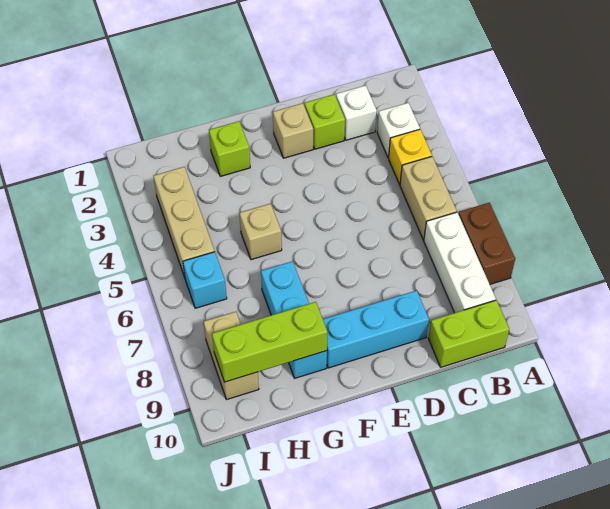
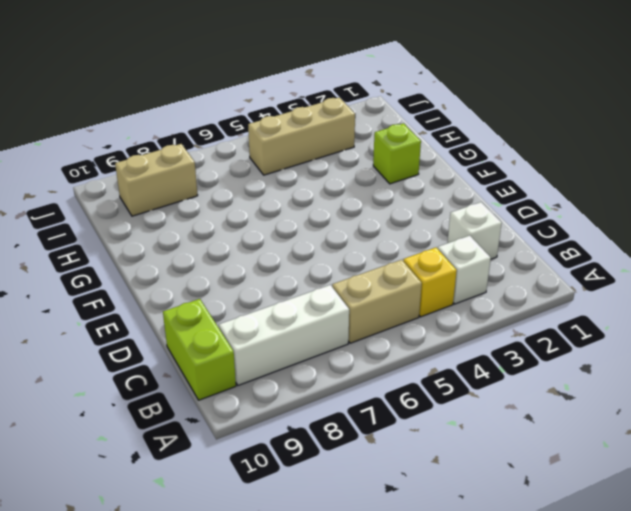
none -> brown brick A7:A8 level 1
none -> lime brick D2 level 1
none -> cyan brick D9:F9 level 1

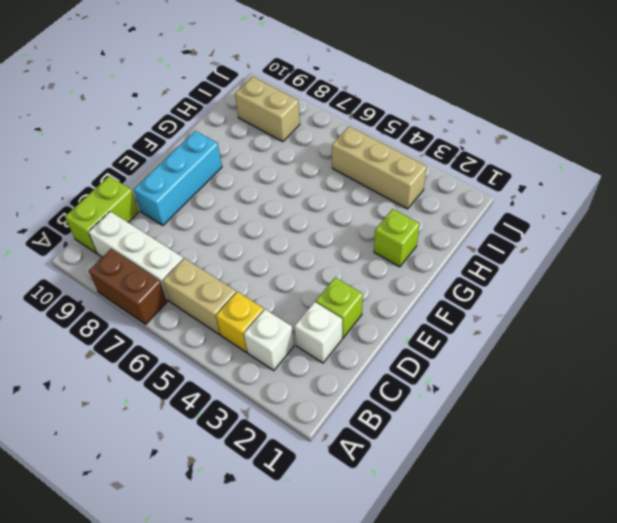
none -> tan brick E2 level 1
none -> tan brick G5 level 1
none -> cyan brick G7:G9 level 1

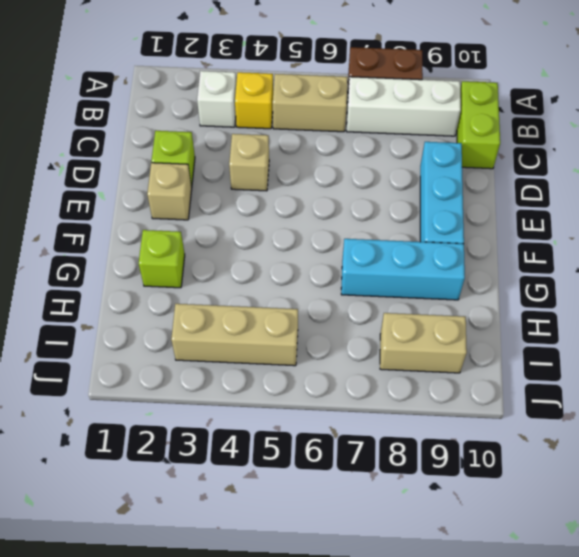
tan brick D4 level 1 -> tan brick G5 level 1
none -> white brick C2 level 1
none -> cyan brick I6 level 1
none -> lime brick G9:I9 level 2

